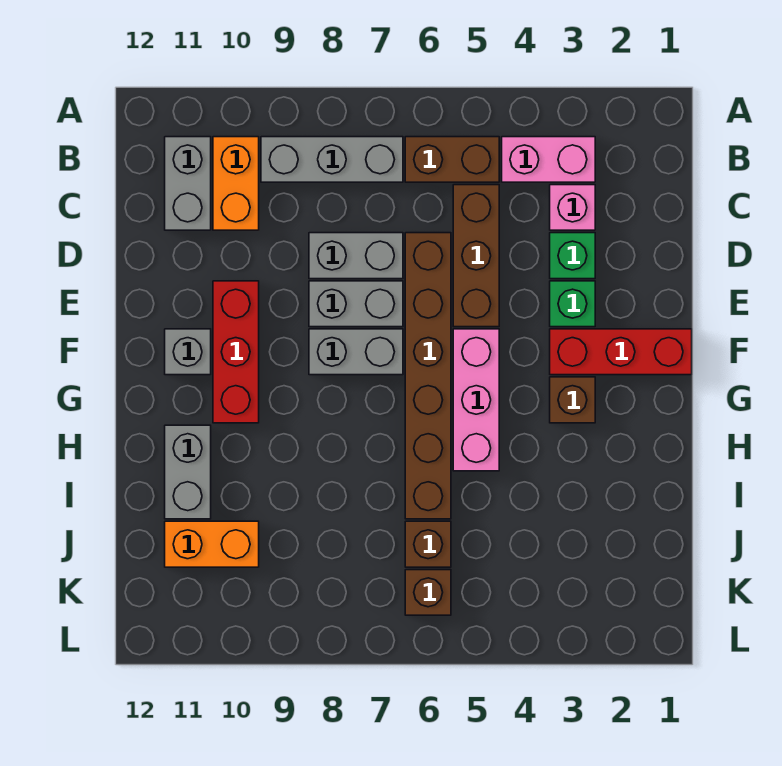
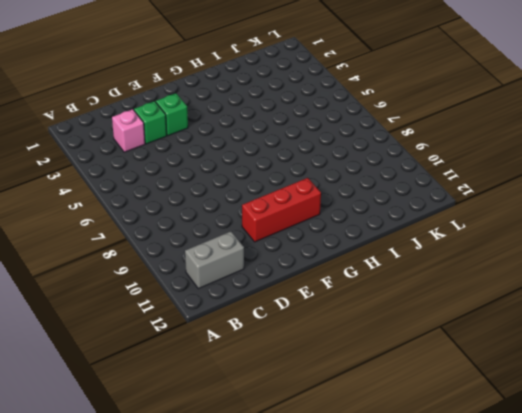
none -> pink brick B3:B4 level 1
none -> brown brick B5:B6 level 1
none -> grey brick B7:B9 level 1

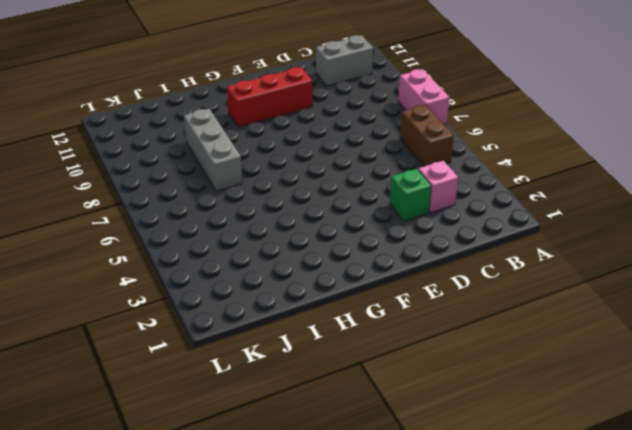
pink brick A7:A8 level 1 -> pink brick B3:B4 level 1
grey brick I7:I9 level 1 -> grey brick B7:B9 level 1
none -> orange brick B10:C10 level 1
none -> brown brick C5:E5 level 1
none -> brown brick D6:I6 level 1

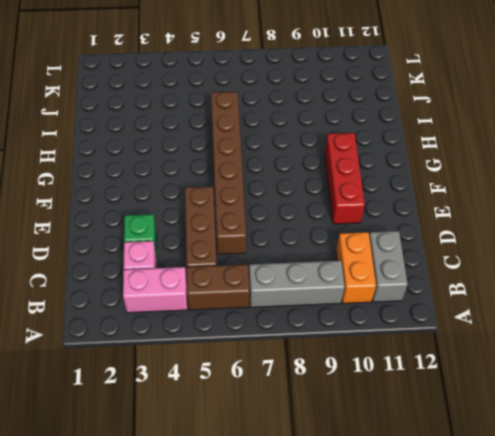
none -> grey brick D7:D8 level 1
none -> green brick E3 level 1
none -> grey brick E7:E8 level 1

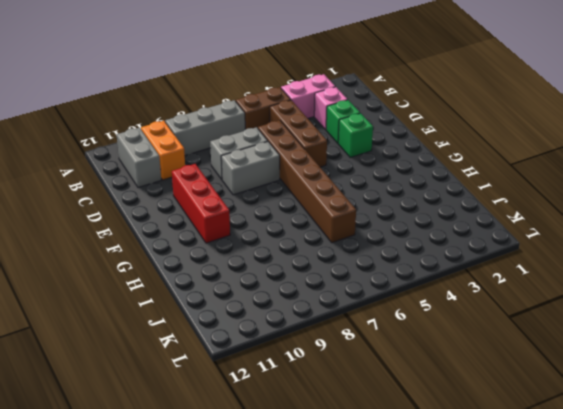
none -> red brick F1:F3 level 1
none -> pink brick F5:H5 level 1
none -> grey brick F7:F8 level 1

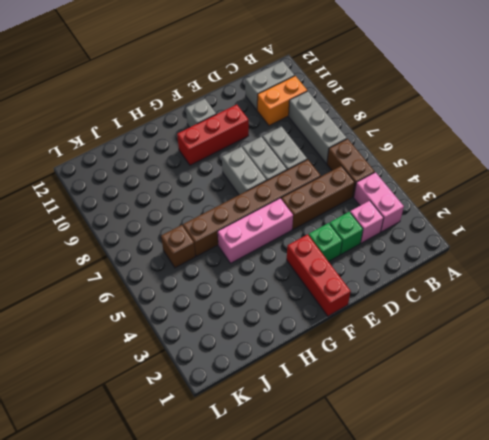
none -> brown brick G3 level 1
none -> grey brick H11:I11 level 1
none -> orange brick J10:J11 level 1

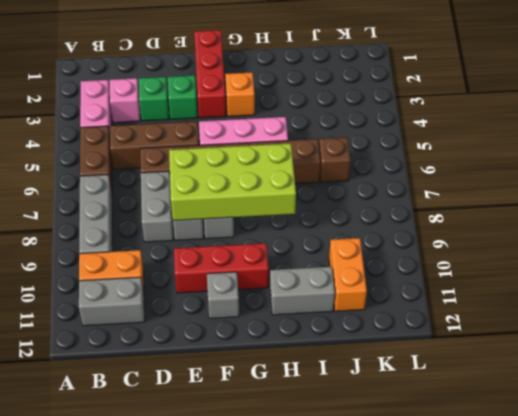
lime brick E7:H8 level 2 -> none
orange brick G3 level 1 -> brown brick G3 level 1
none -> brown brick K6 level 1

